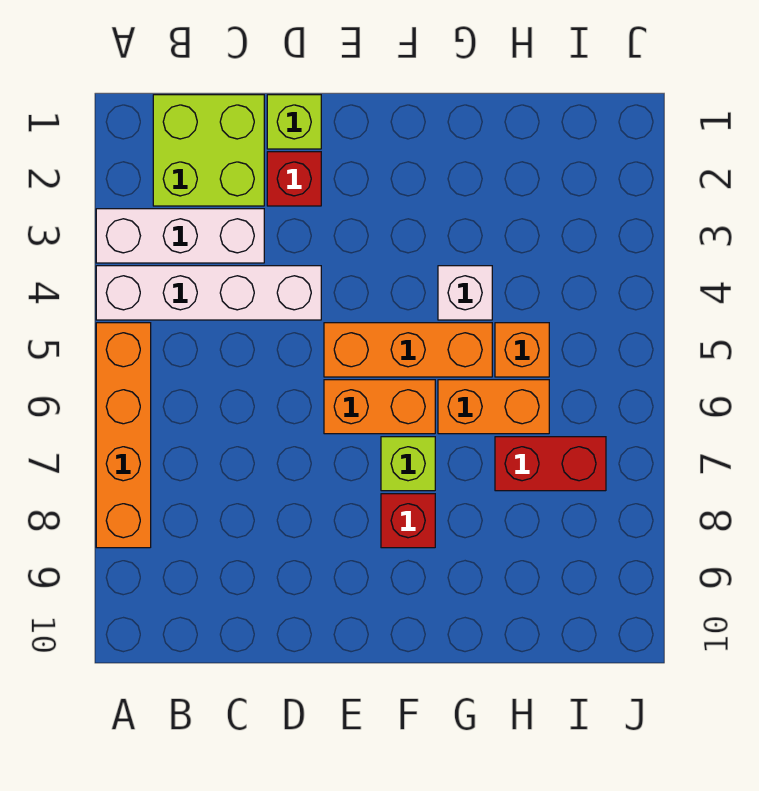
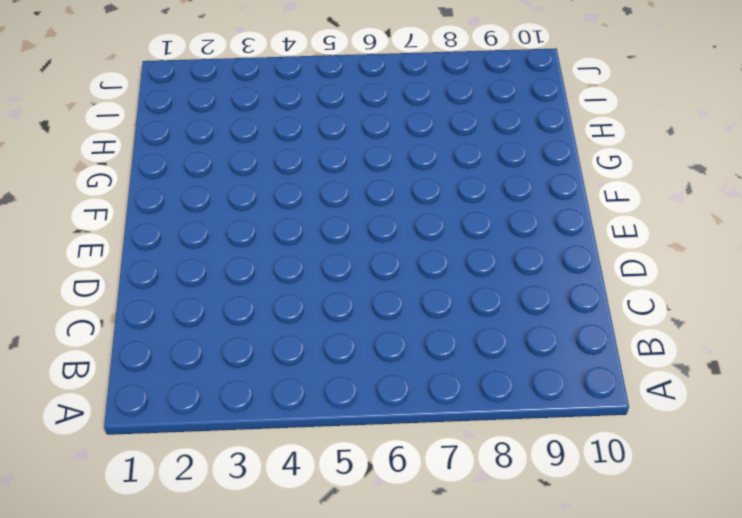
none -> white brick A3:C3 level 1
none -> white brick A4:D4 level 1
none -> orange brick A5:A8 level 1

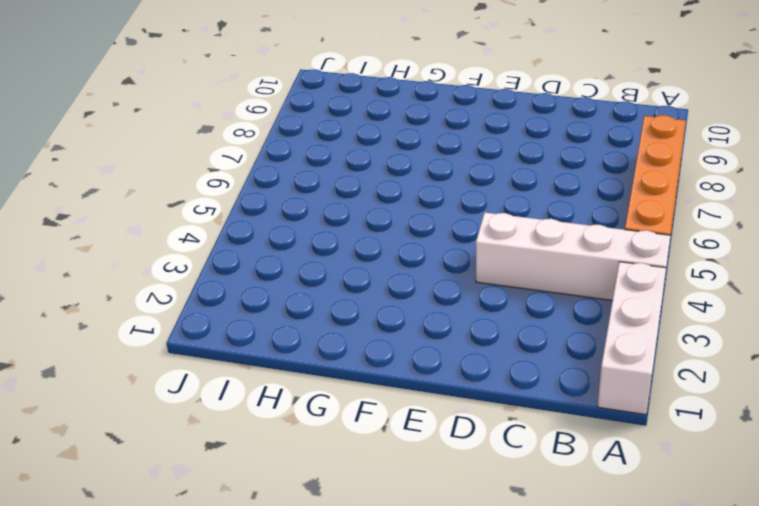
white brick A1:A3 level 1 -> white brick A3:C3 level 1
none -> lime brick B1:C2 level 1
none -> lime brick D1 level 1
none -> red brick D2 level 1

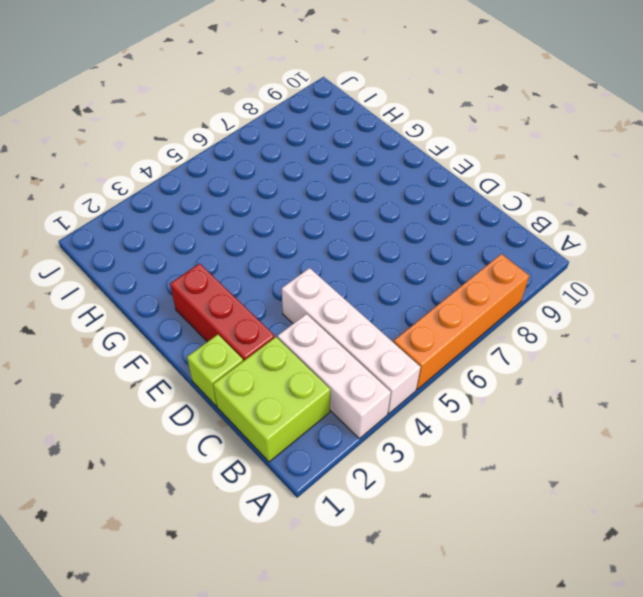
red brick D2:F2 level 1 -> red brick D2 level 1
none -> orange brick E5:G5 level 1
none -> orange brick E6:F6 level 1
none -> lime brick F7 level 1

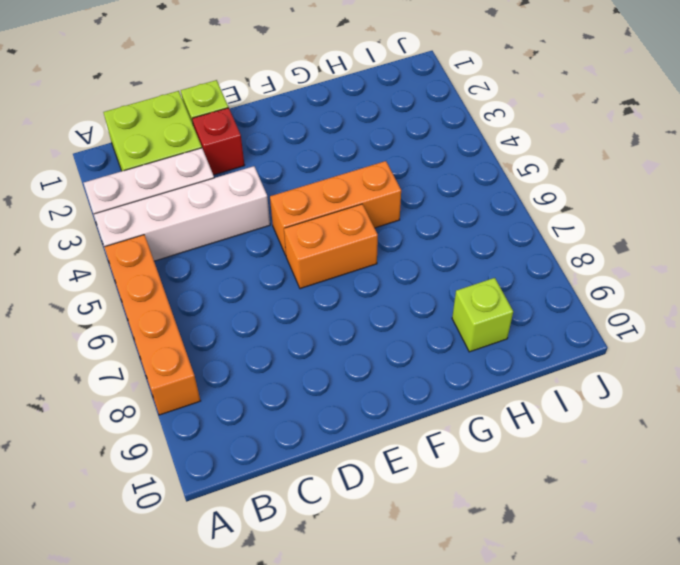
lime brick H9 level 1 -> lime brick F7 level 1
none -> red brick F8 level 1
none -> white brick G4 level 1
none -> orange brick G6:H6 level 1

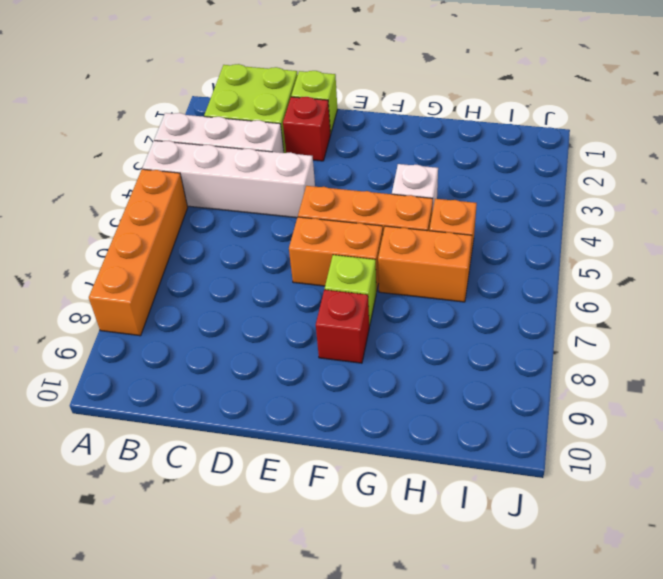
none -> red brick H7:I7 level 1

